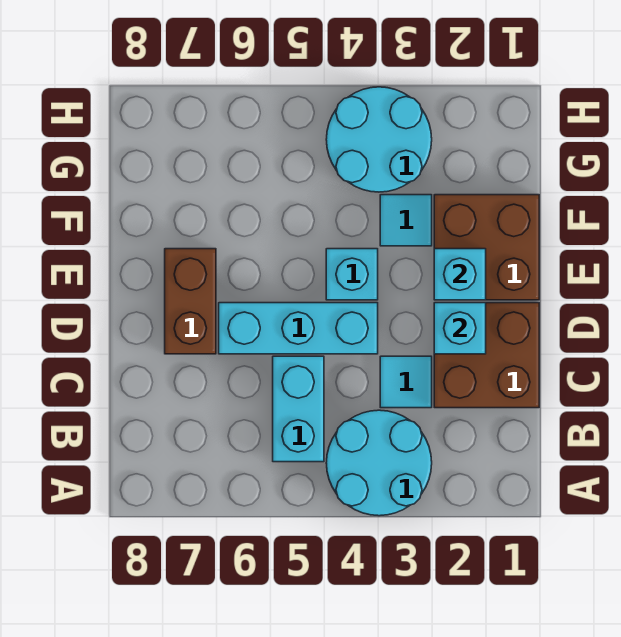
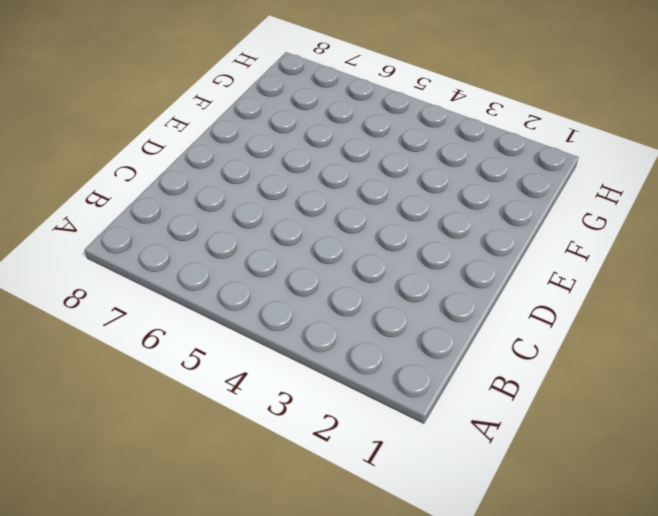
none -> cyan round brick A3:B4 level 1
none -> cyan brick B5:C5 level 1
none -> brown brick C1:D2 level 1

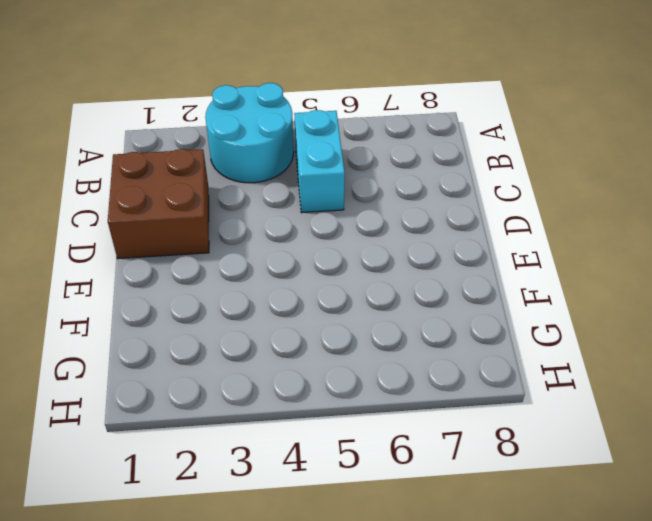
none -> cyan tile C3 level 1
none -> cyan brick D4:D6 level 1
none -> brown brick D7:E7 level 1

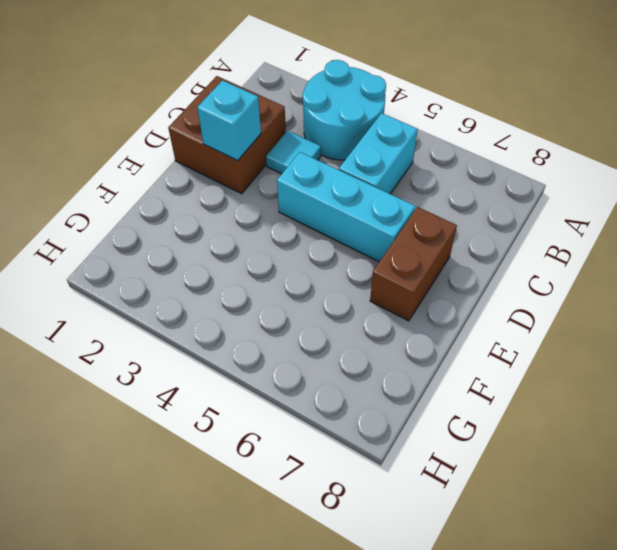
none -> brown brick E1:F2 level 1
none -> cyan brick E4 level 1
none -> cyan tile F3 level 1

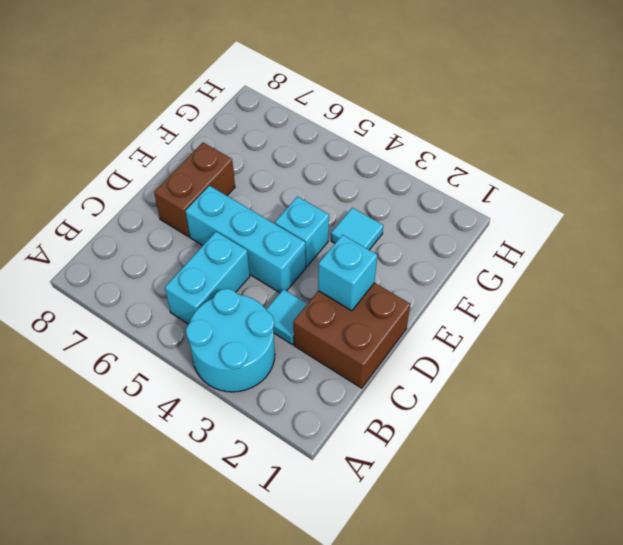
none -> brown brick E1:F2 level 1
none -> cyan round brick G3:H4 level 1
none -> cyan brick E2 level 2

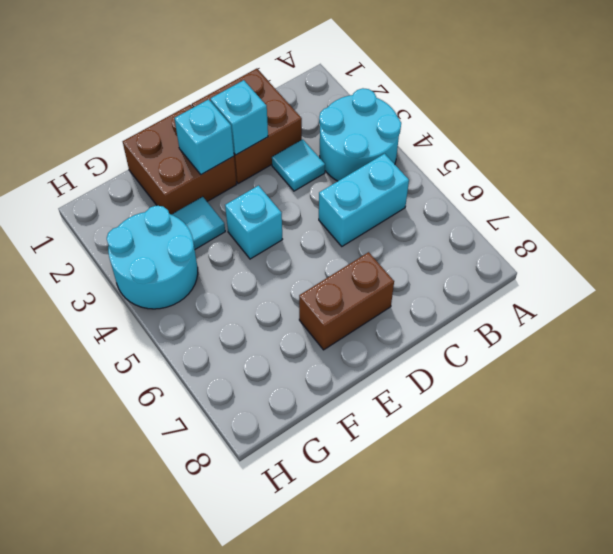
none -> cyan brick D4:D6 level 1

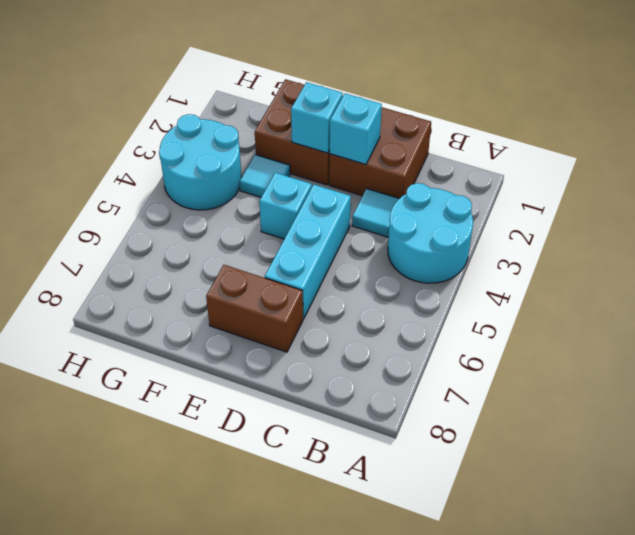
none -> cyan brick B5:C5 level 1

